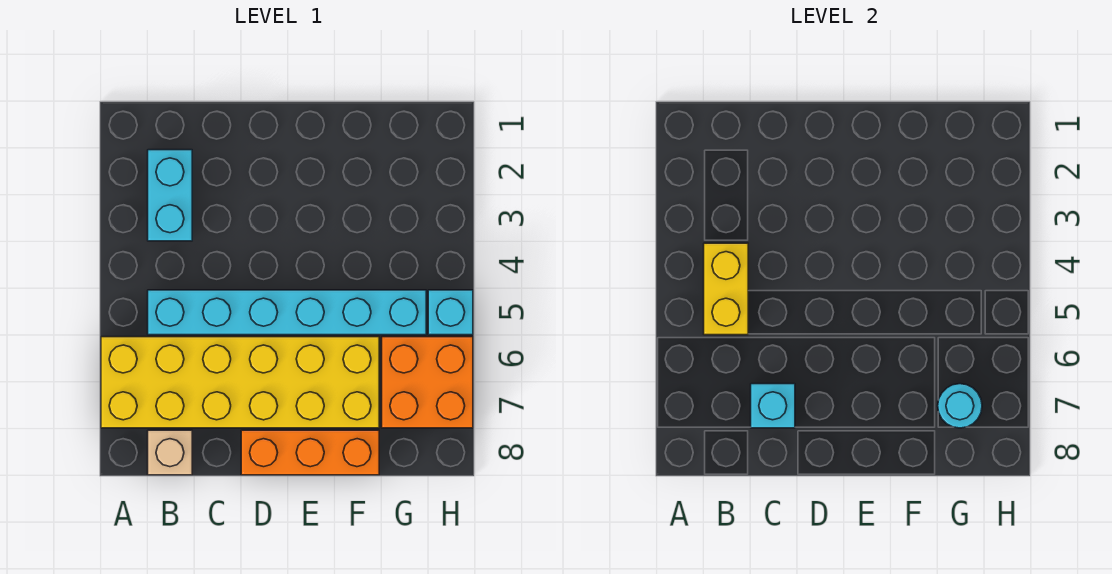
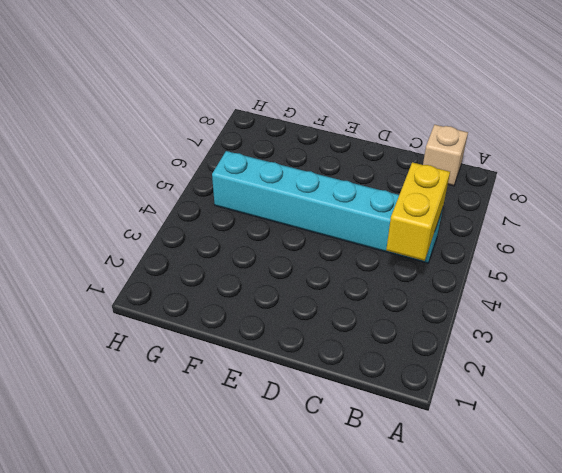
none -> yellow brick A6:F7 level 1
none -> cyan brick B2:B3 level 1

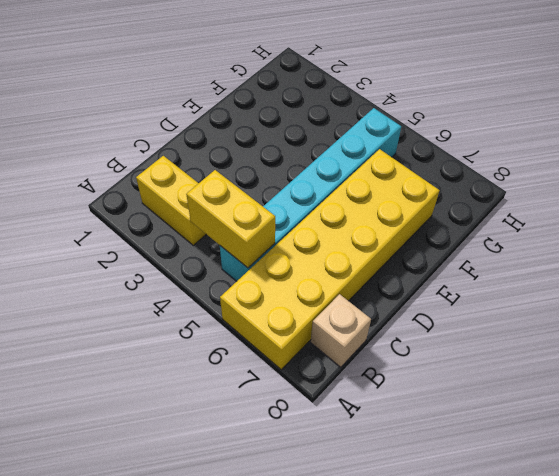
yellow brick B2:B3 level 1 -> cyan brick B2:B3 level 1
none -> orange brick D8:F8 level 1
none -> orange brick G6:H7 level 1

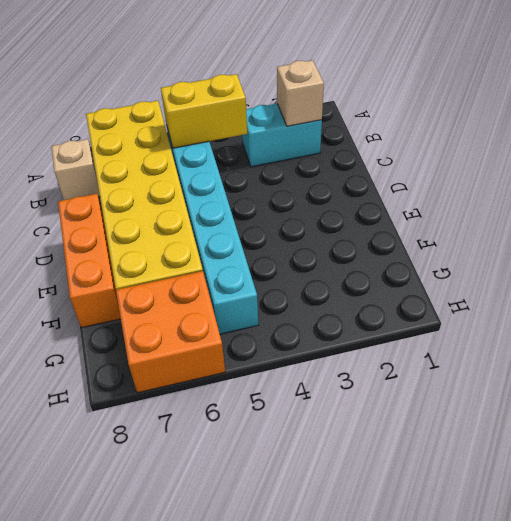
tan brick B2 level 2 -> none
none -> cyan brick H5 level 1
none -> cyan brick C7 level 2

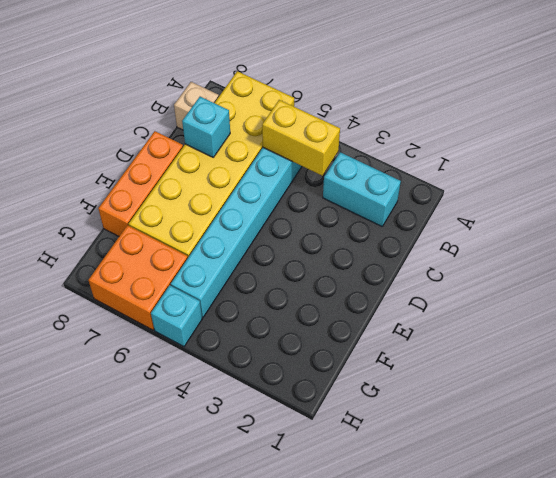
none -> cyan round brick G7 level 2

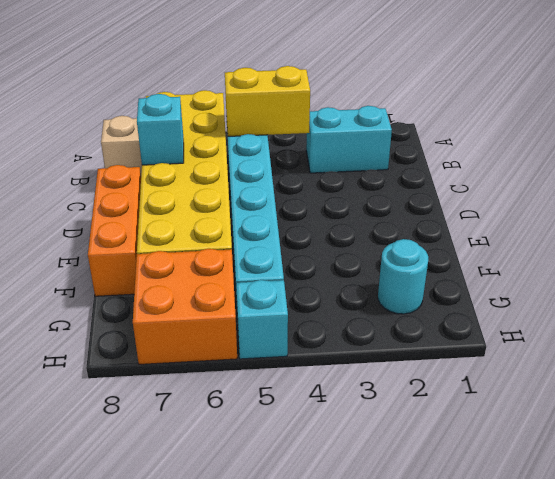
cyan round brick G2 level 1 -> cyan round brick G7 level 2

